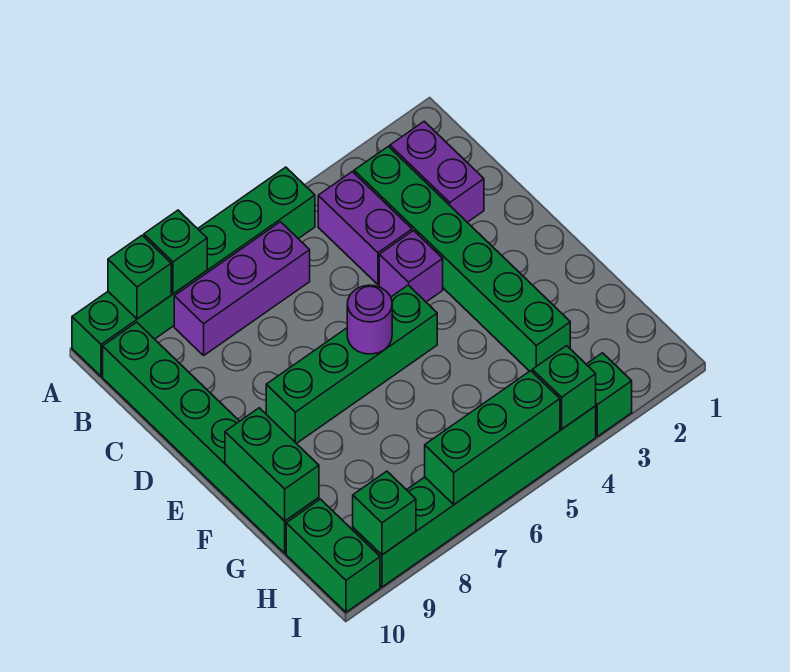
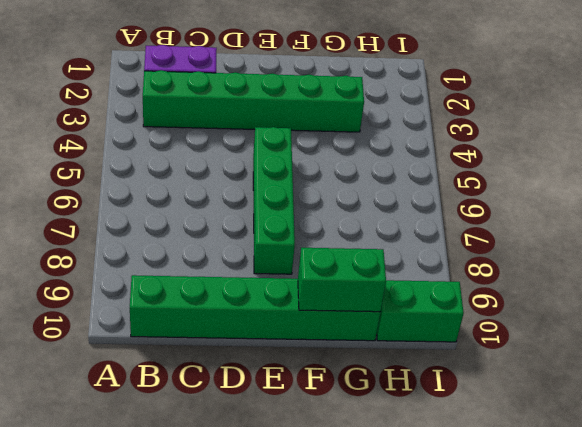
none -> green brick A5:A10 level 1
none -> purple brick B4:C4 level 1
none -> purple brick B6:B8 level 1

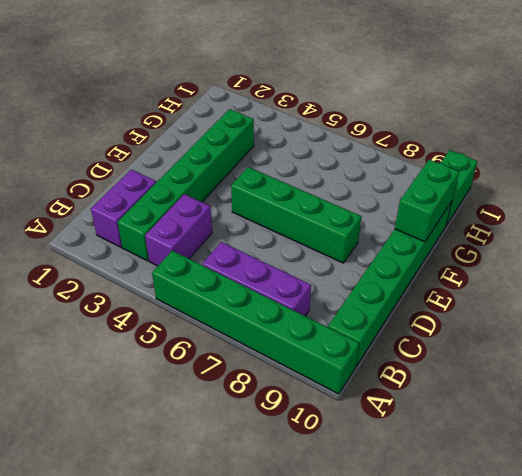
none -> purple brick D4 level 1
none -> green brick I3 level 1
none -> green brick I4:I9 level 1

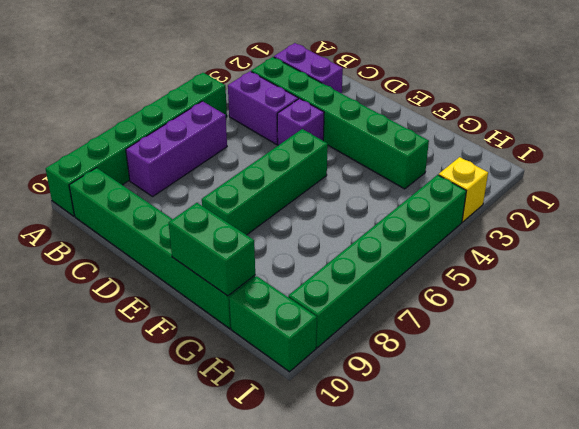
yellow brick I3 level 1 -> green brick I3 level 1
none -> green brick A8 level 2
none -> green brick A9 level 2
none -> purple round brick E6 level 2

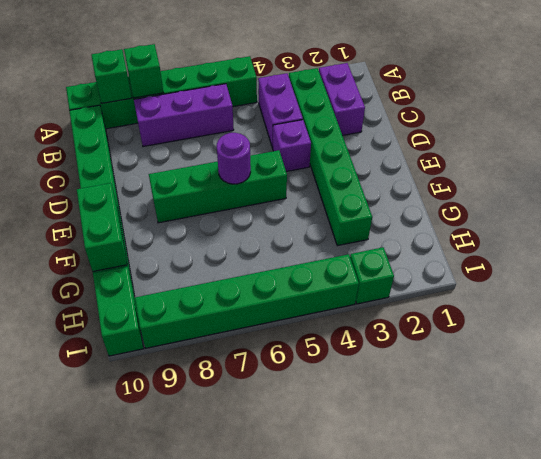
none -> green brick I4 level 2
none -> green brick I5:I7 level 2
none -> green brick I9 level 2

